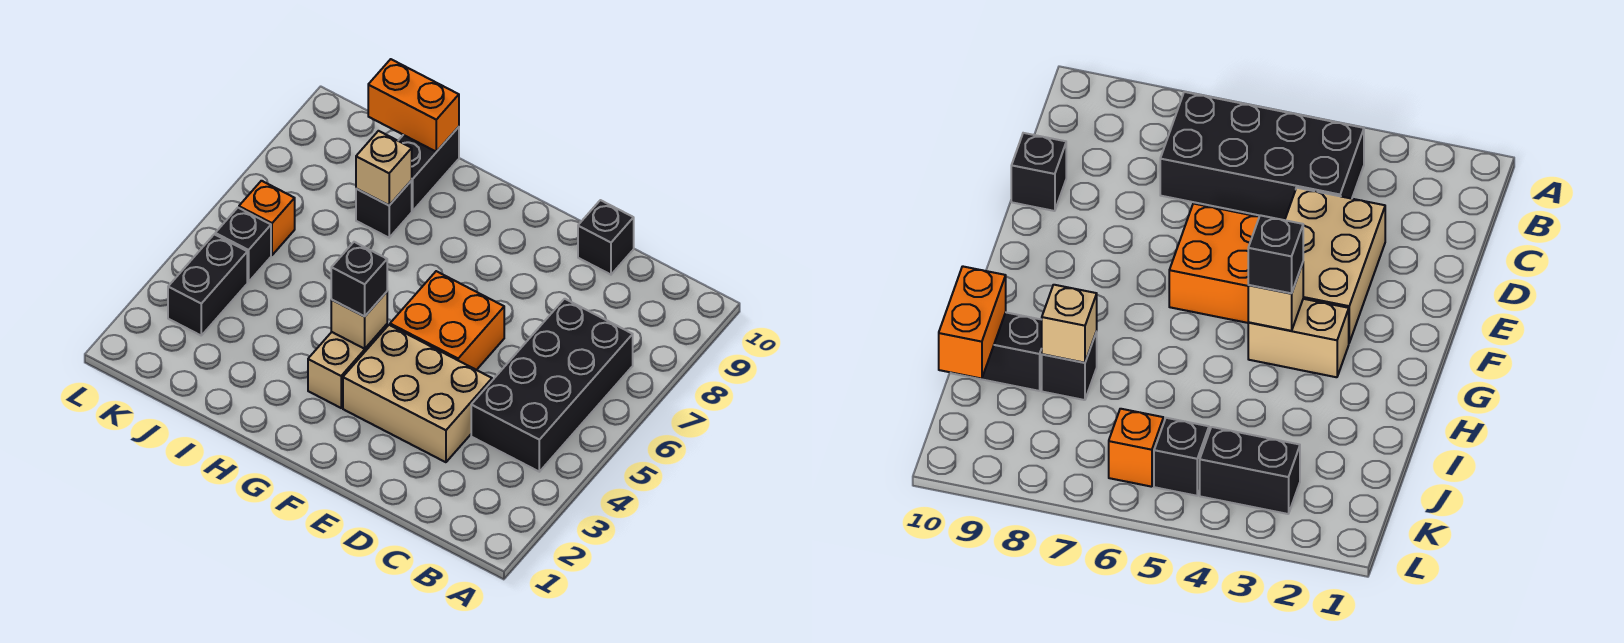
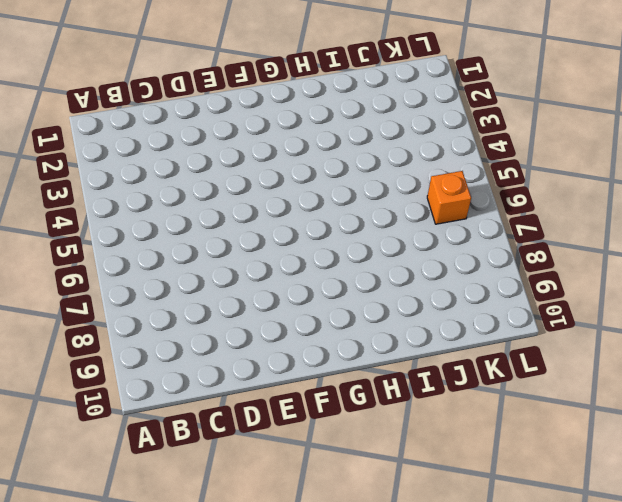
none -> black brick B4:C7 level 1
none -> tan brick D3:F4 level 1
none -> black brick D10 level 1

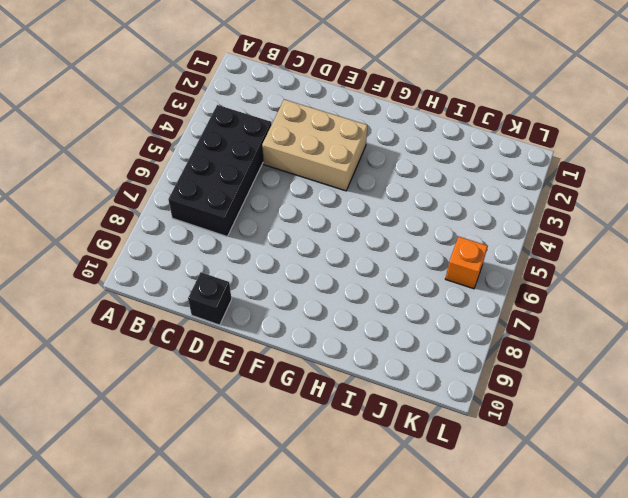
none -> orange brick E5:F6 level 1
none -> tan brick G3:G4 level 1
none -> black brick I8 level 1

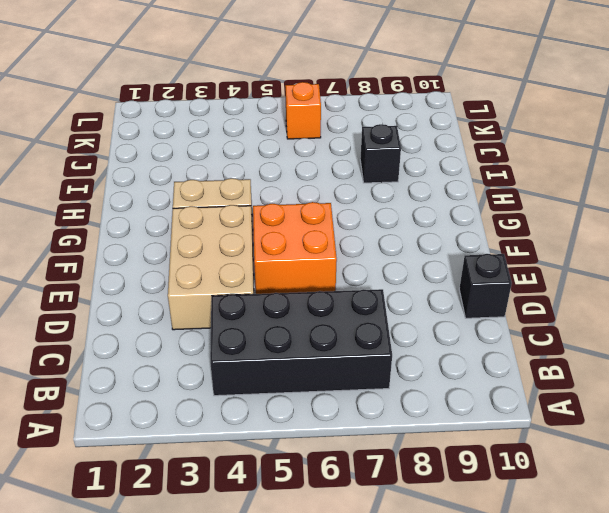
none -> black brick I9:I10 level 1
none -> black brick K3:K4 level 1
none -> black brick K5 level 1

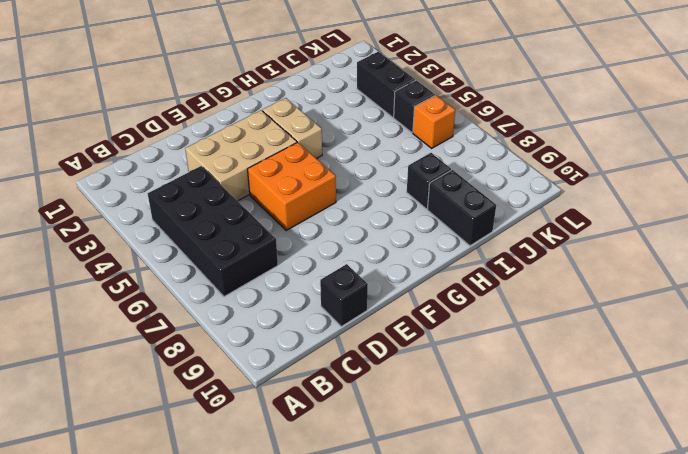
none -> tan brick G4 level 2
none -> tan brick I8 level 2
none -> orange brick I10:J10 level 2

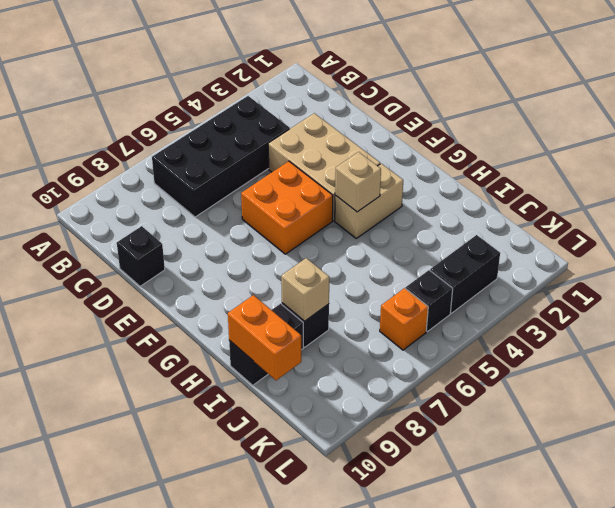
none -> black brick G4 level 3

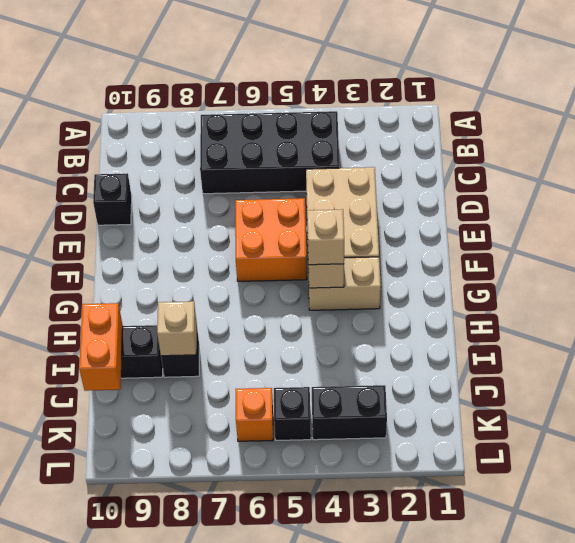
tan brick G4 level 3 -> black brick G4 level 3

